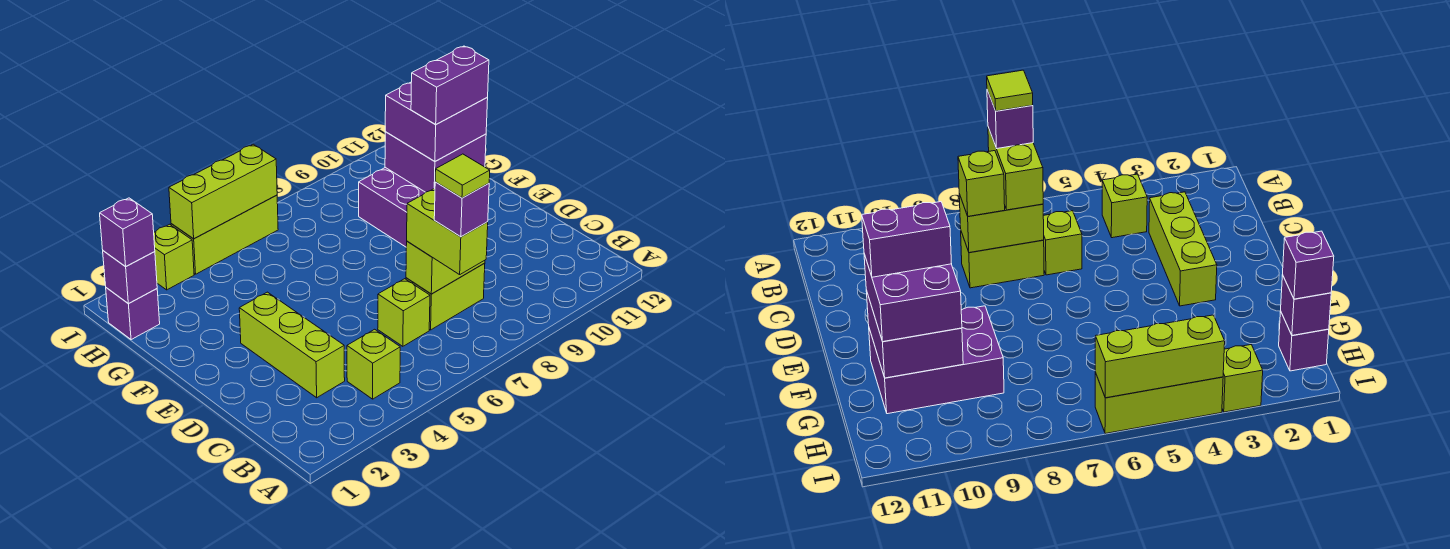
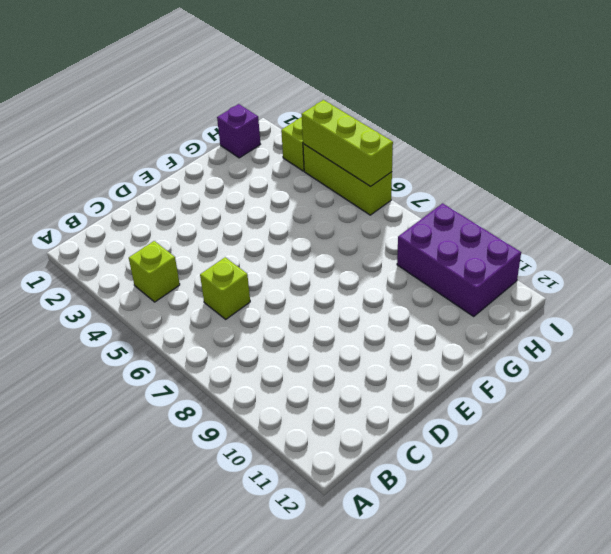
purple brick H9:I11 level 1 -> purple brick F9:G11 level 1
none -> lime brick C3:E3 level 1
none -> lime brick C7:C8 level 1
none -> lime brick C7:C8 level 2

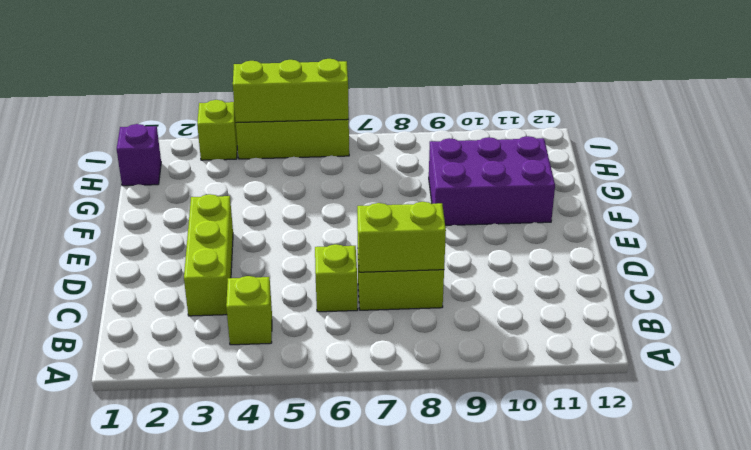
none -> purple brick F10:G11 level 2
none -> purple brick H1 level 2
none -> lime brick B7:C7 level 3

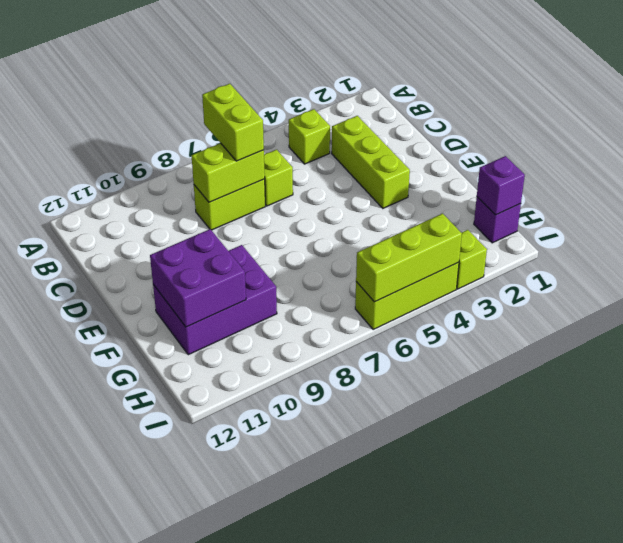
none -> lime brick C8 level 3
none -> purple brick F10:G11 level 3
none -> purple brick H1 level 3

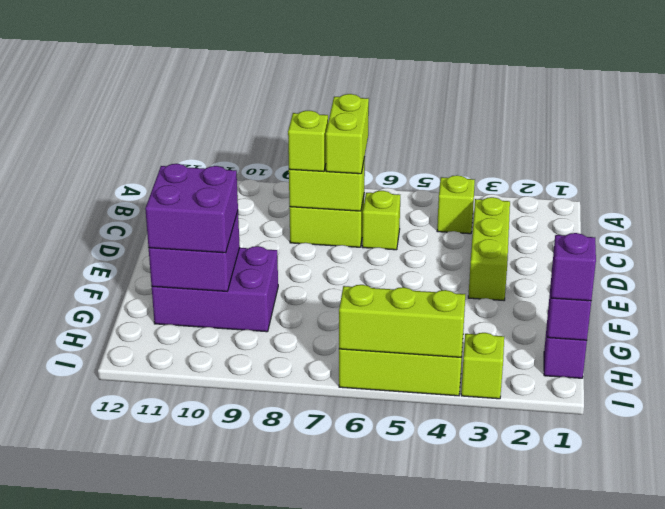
none -> purple brick B7 level 4
none -> purple brick F10:F11 level 4
none -> lime tile B7 level 5

